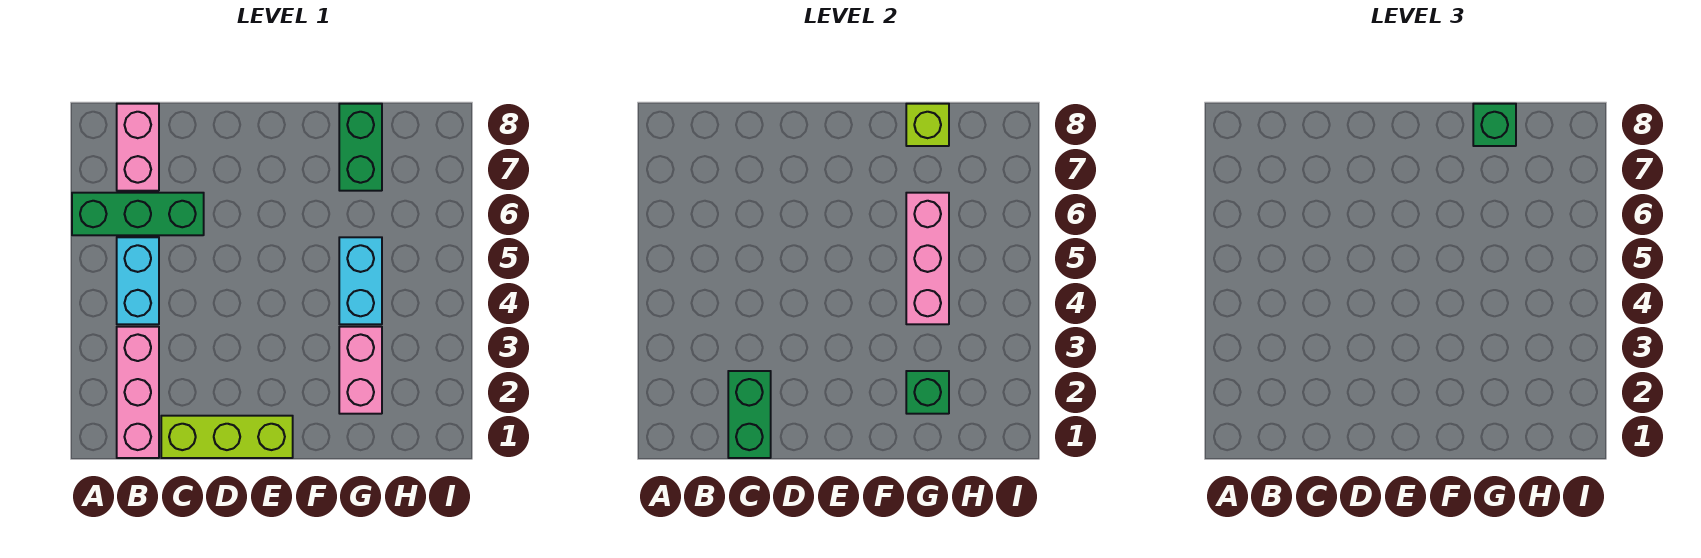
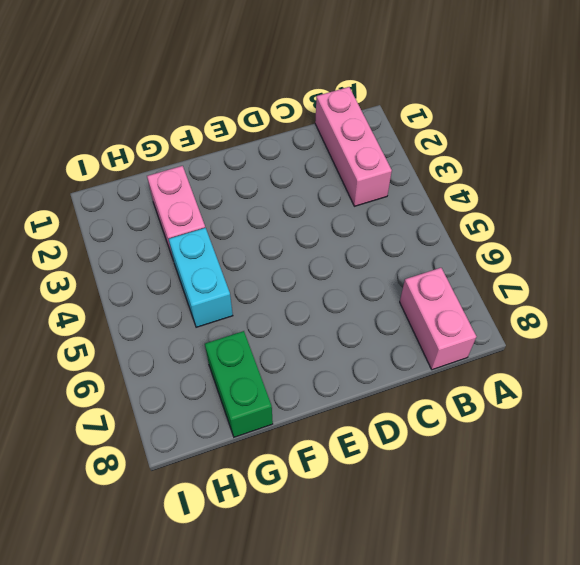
none -> green brick A6:C6 level 1
none -> cyan brick B4:B5 level 1
none -> lime brick C1:E1 level 1

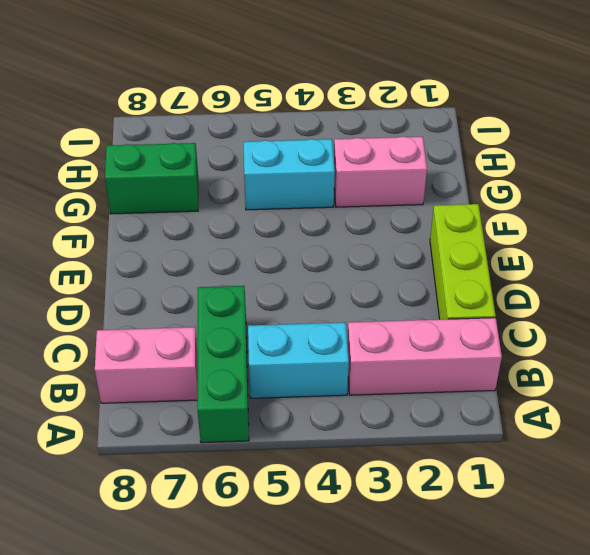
none -> green brick C1:C2 level 2
none -> green brick G2 level 2
none -> pink brick G4:G6 level 2

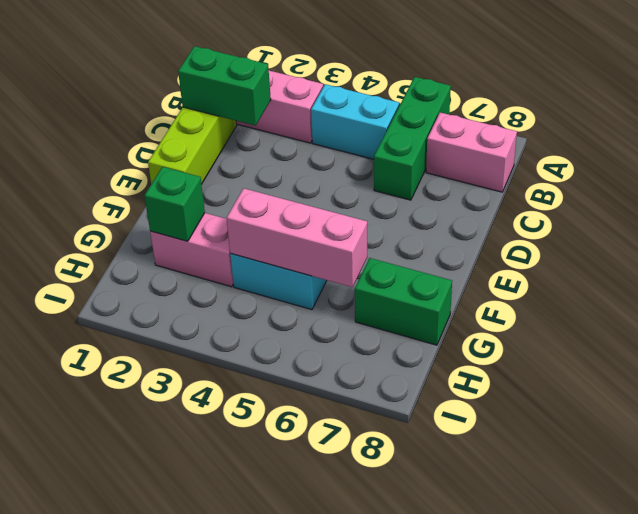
none -> lime brick G8 level 2
none -> green brick G8 level 3

